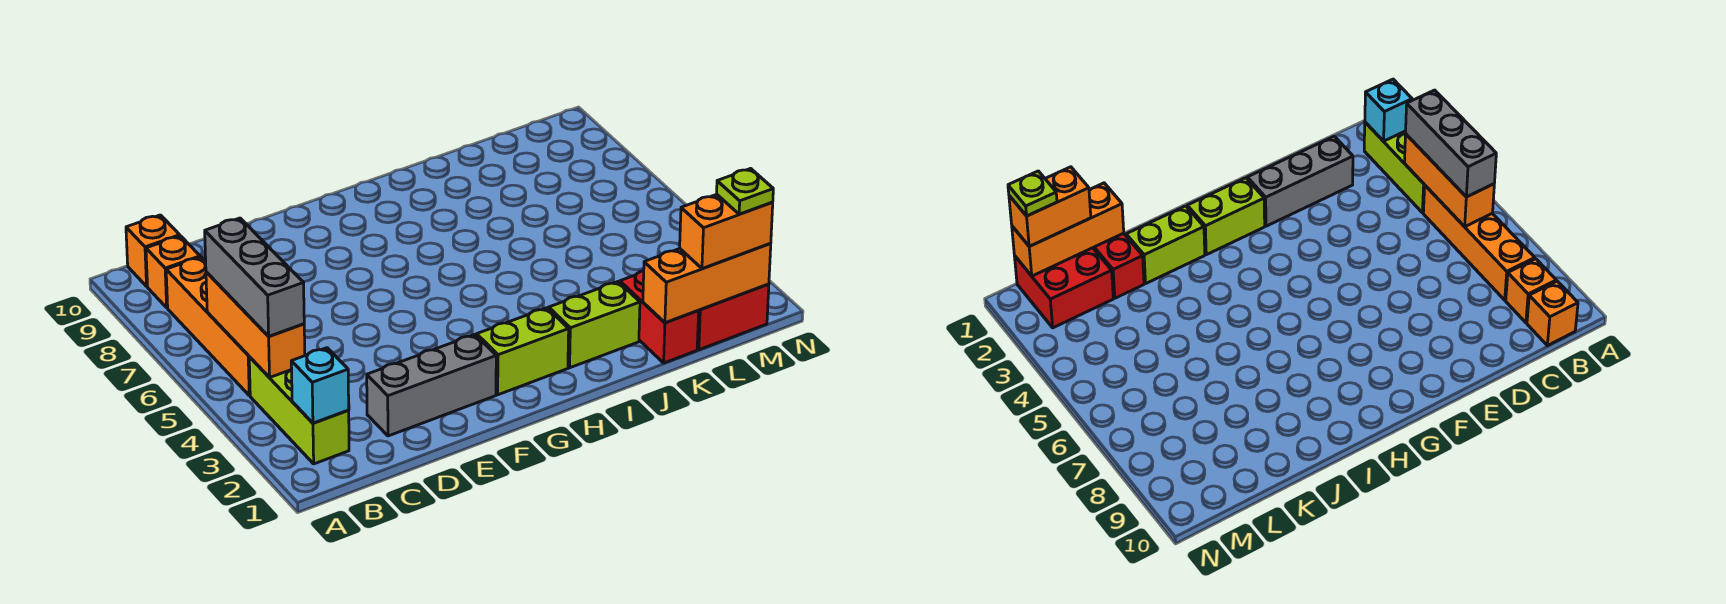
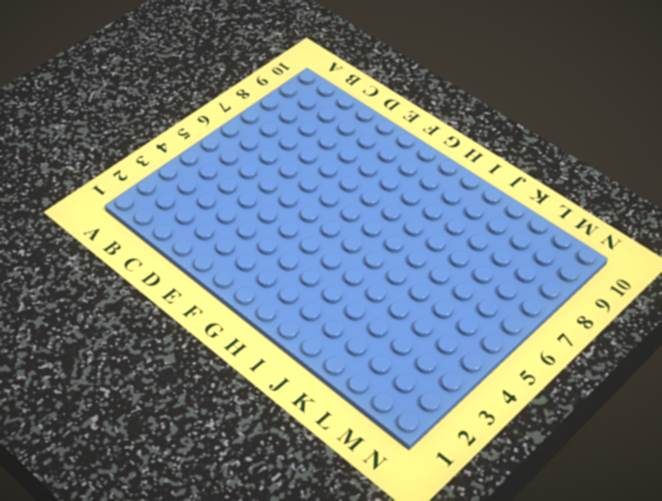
none -> lime brick B2:B4 level 1
none -> orange brick B5:B8 level 1
none -> orange brick B9 level 1

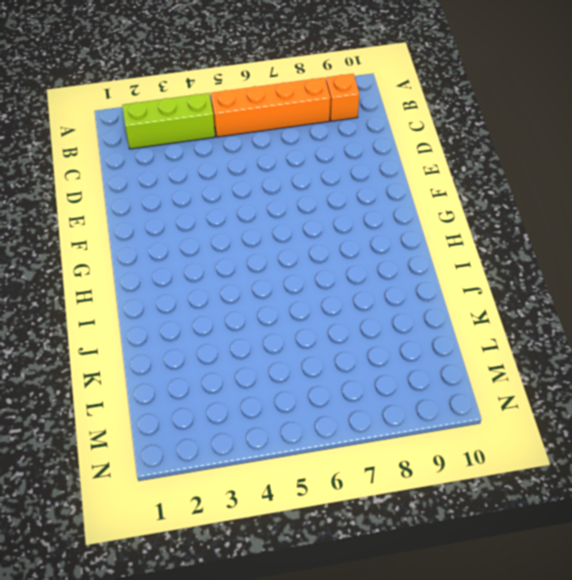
none -> orange brick B10 level 1
none -> grey brick D2:F2 level 1
none -> lime brick G2:H2 level 1

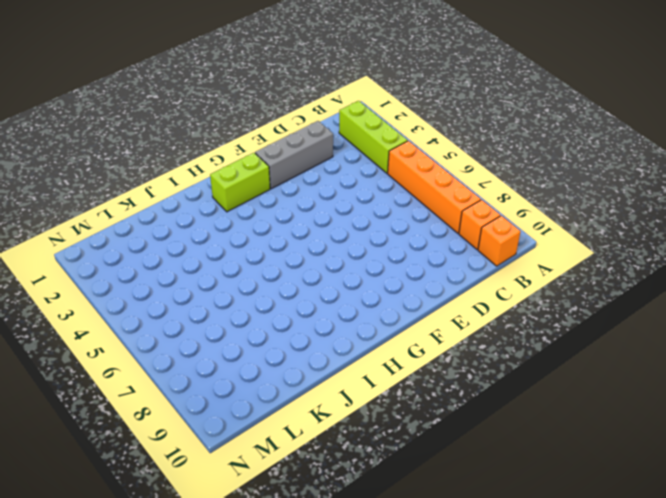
none -> lime brick I2:J2 level 1
none -> red brick K1:K2 level 1
none -> red brick L1:M2 level 1

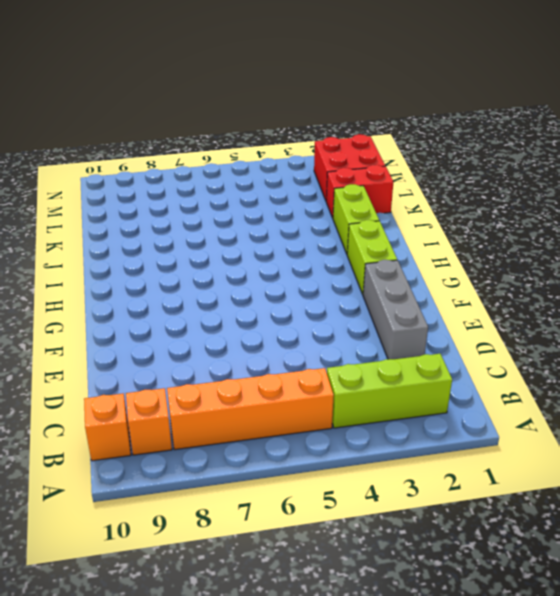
none -> cyan brick B2 level 2
none -> orange brick B4:B6 level 2
none -> orange brick K1:M1 level 2

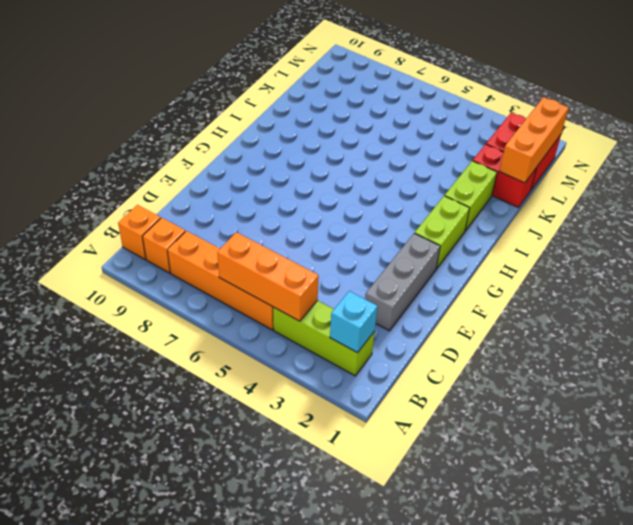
none -> grey brick B4:B6 level 3
none -> orange brick L1:M1 level 3
none -> lime plate M1 level 4

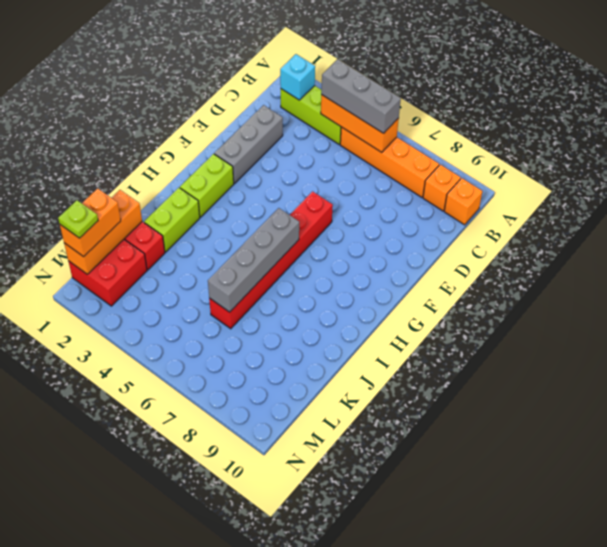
red brick F6:K6 level 1 -> none
grey brick H6:K6 level 2 -> none

